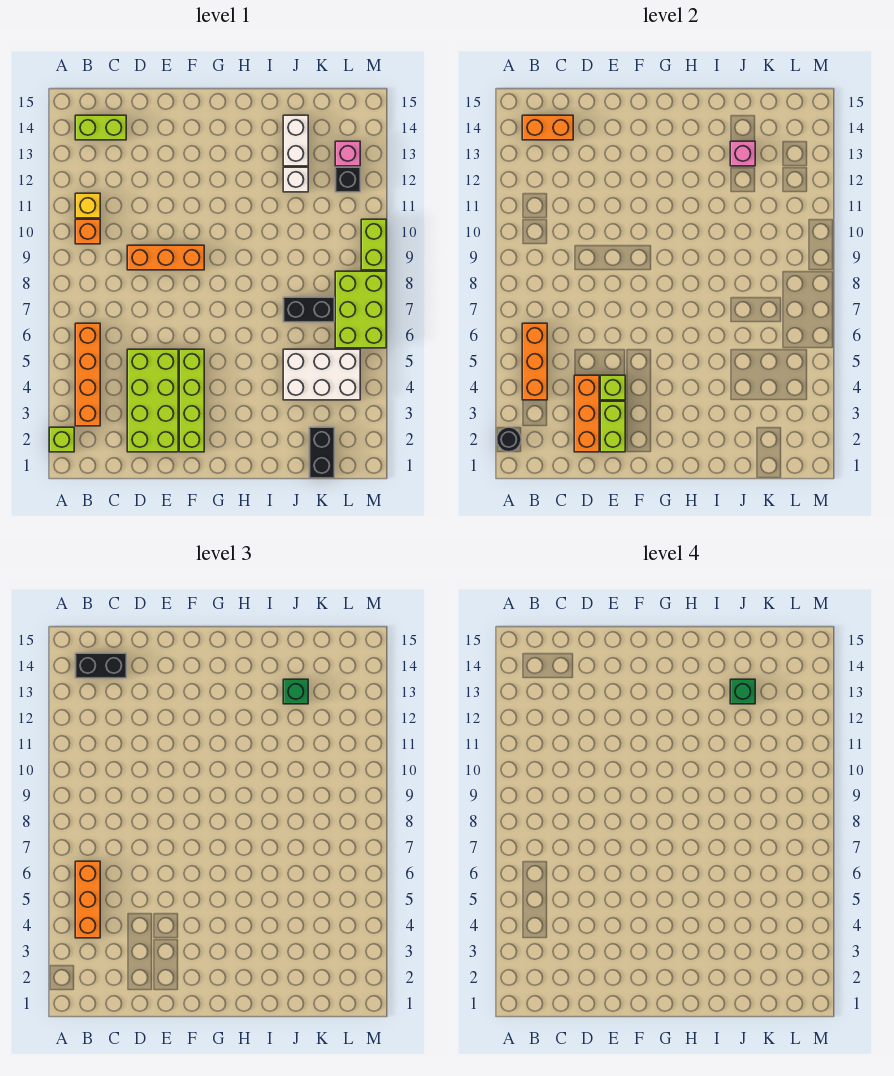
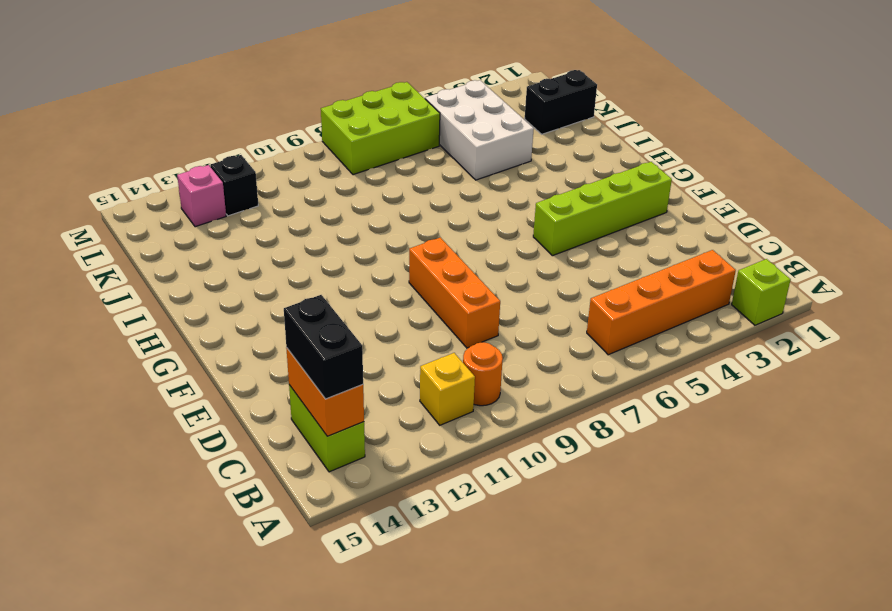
orange round brick B10 level 1 -> orange brick B10 level 1
none -> lime brick D2:E5 level 1
none -> black brick J7:K7 level 1
none -> white brick J12 level 1

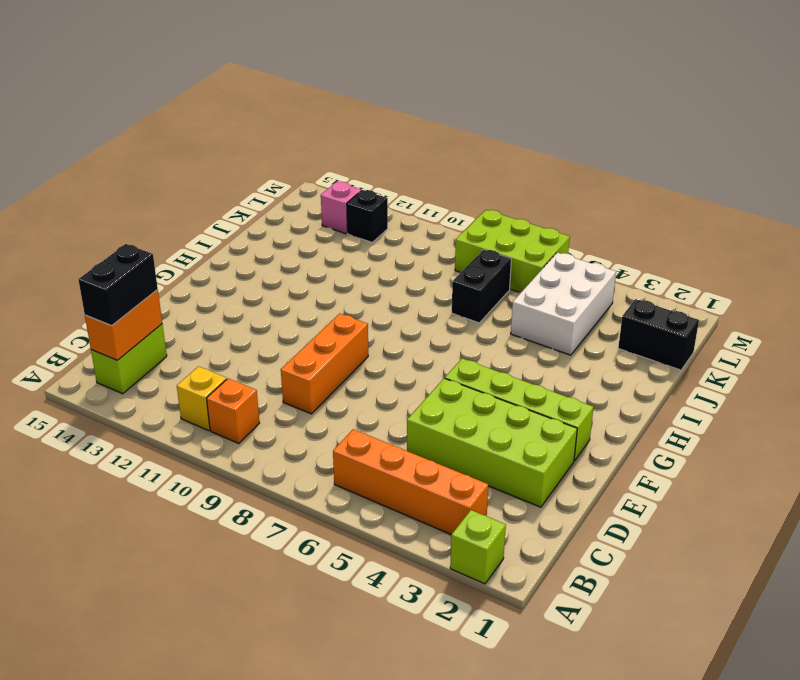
none -> white brick J12 level 1
none -> white brick J13:J14 level 1
none -> lime brick M9:M10 level 1

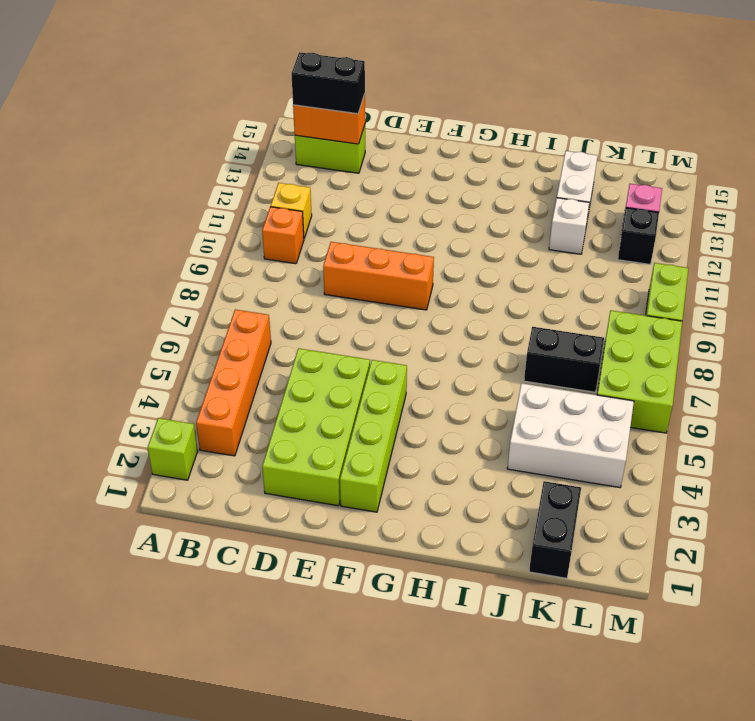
none -> black round brick A2 level 2
none -> orange brick B4:B6 level 2
none -> orange brick D2:D4 level 2

